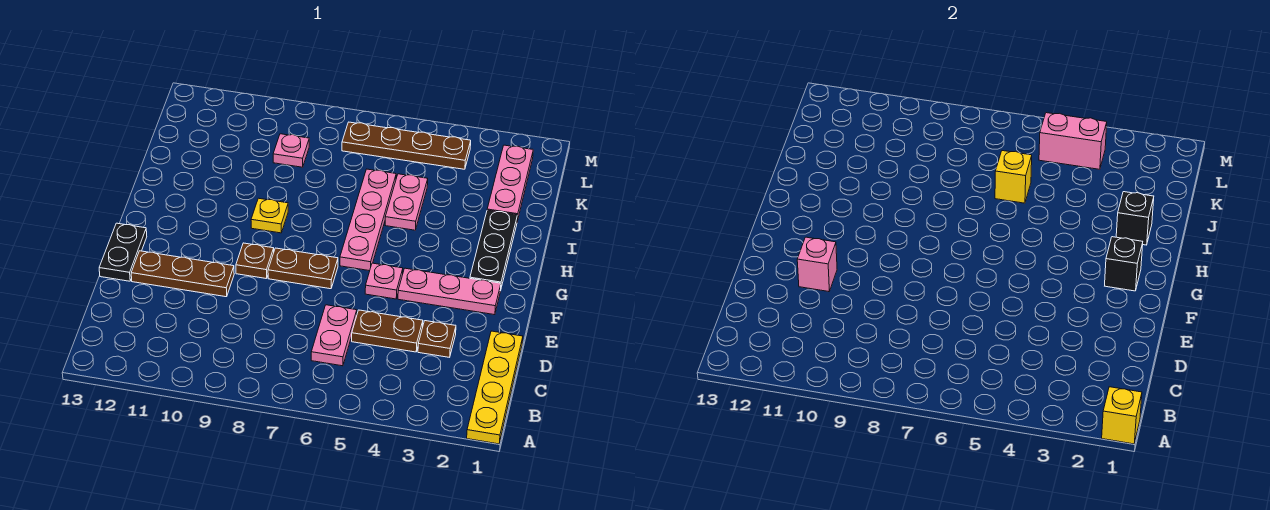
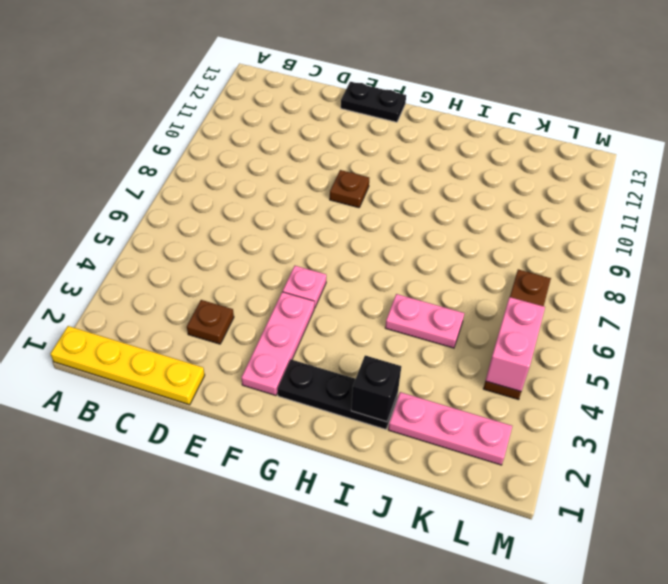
none -> pink plate C6:D6 level 1
none -> brown plate D4:D5 level 1
none -> brown plate E10:E12 level 1

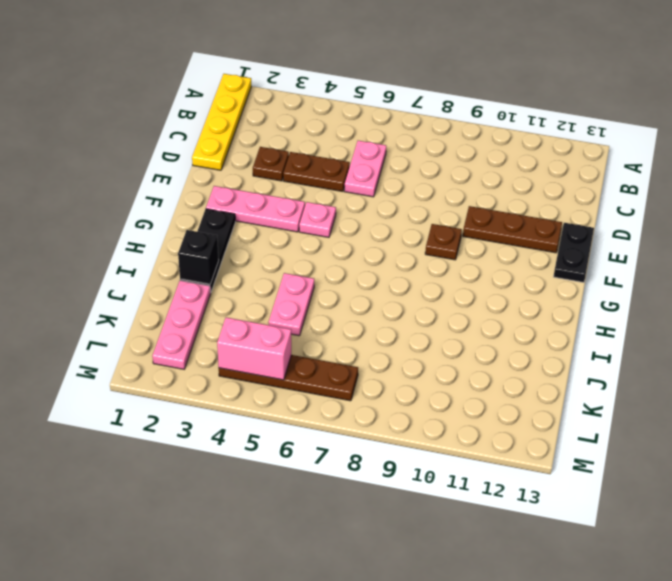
none -> brown plate F7:F8 level 1
none -> pink plate G6:J6 level 1
none -> yellow plate H9 level 1

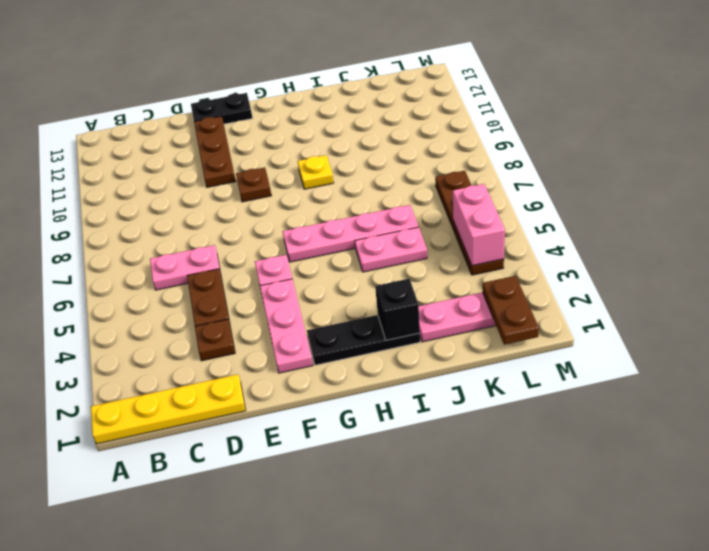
brown plate L1:L2 level 2 -> brown plate F7:F8 level 1
none -> pink plate K9 level 1
none -> yellow brick A1 level 2
none -> pink brick E11 level 2

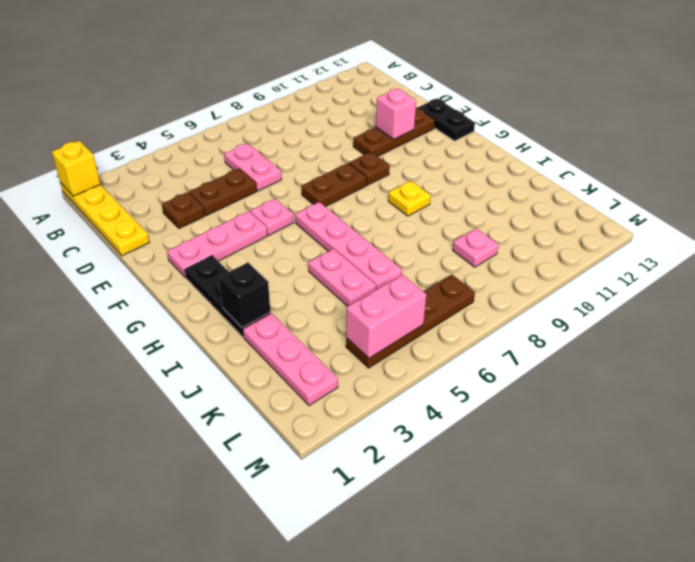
none -> black brick G2 level 2
none -> yellow brick J6 level 2

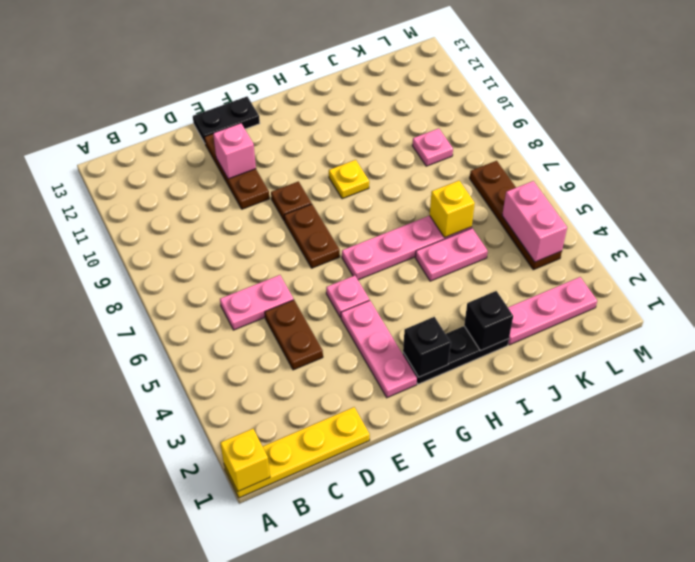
none -> brown plate D3 level 1

